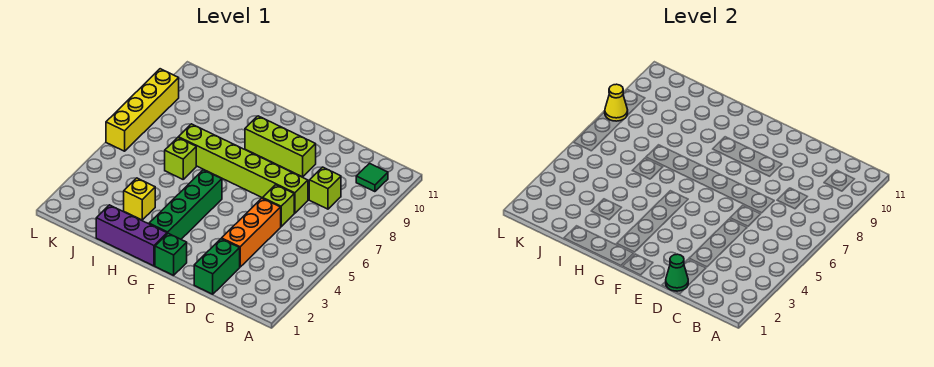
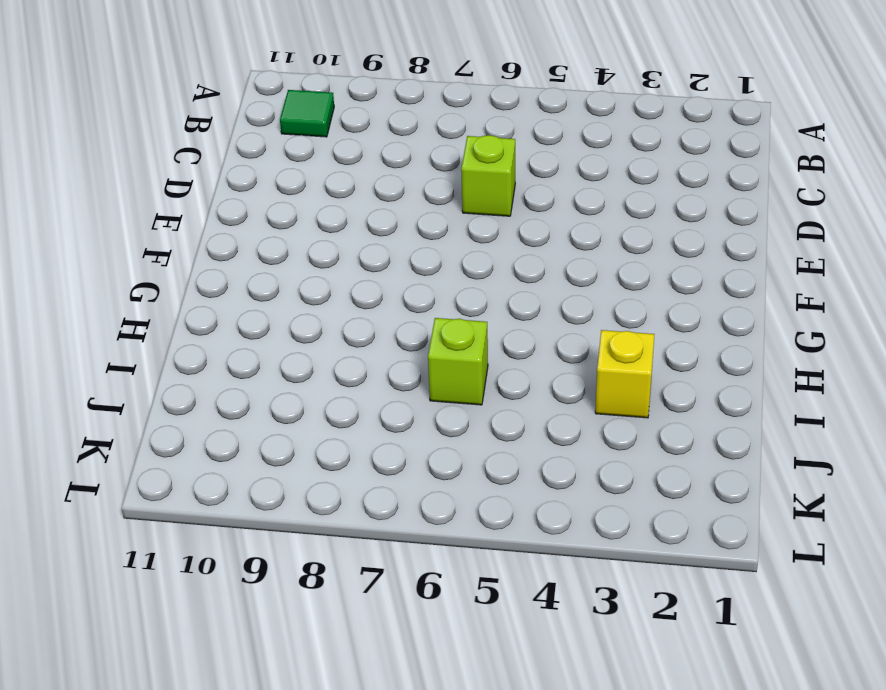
none -> lime brick C8 level 1
none -> green brick D1:D2 level 1
none -> orange brick D3:D5 level 1

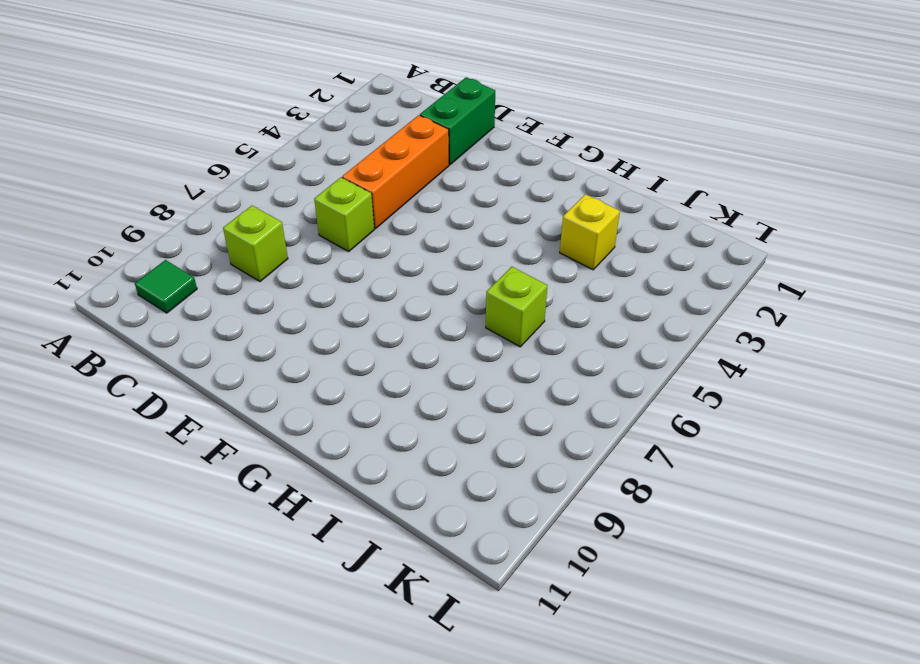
none -> lime brick D7:I7 level 1
none -> lime brick E9:G9 level 1
none -> green brick F1 level 1

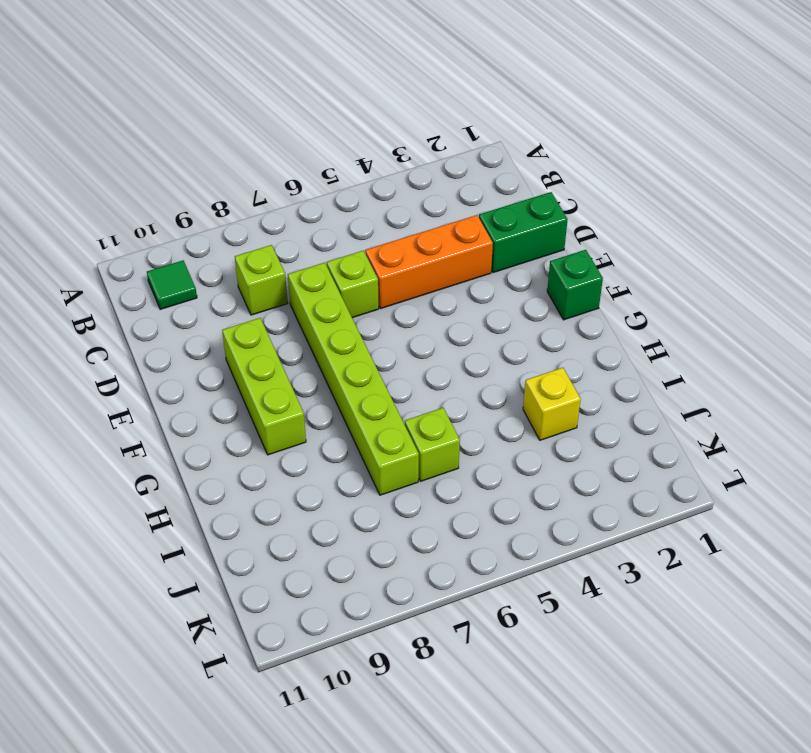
none -> purple brick G1:I1 level 1
none -> green brick G2:G5 level 1
none -> yellow brick L6:L9 level 1

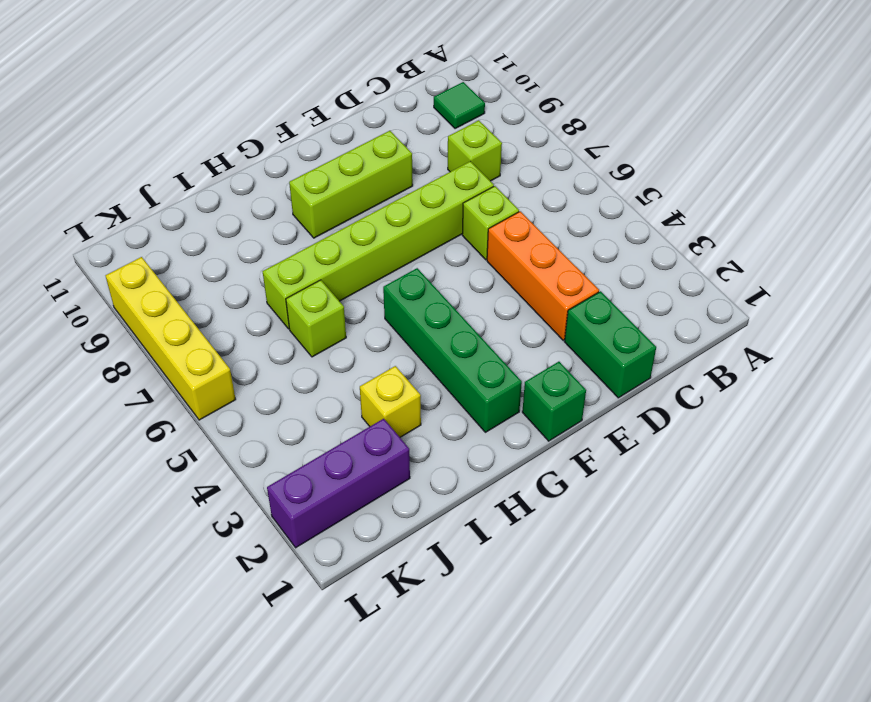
purple brick J2:L2 level 1 -> purple brick G1:I1 level 1
none -> green cone D1 level 2
none -> yellow cone L8 level 2

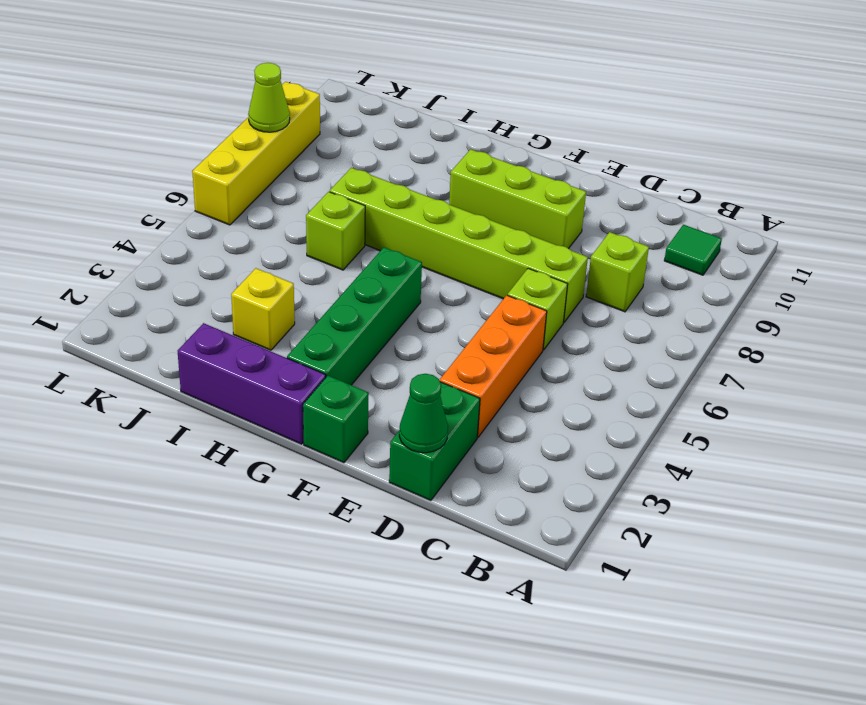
lime cone L8 level 2 -> yellow cone L8 level 2

